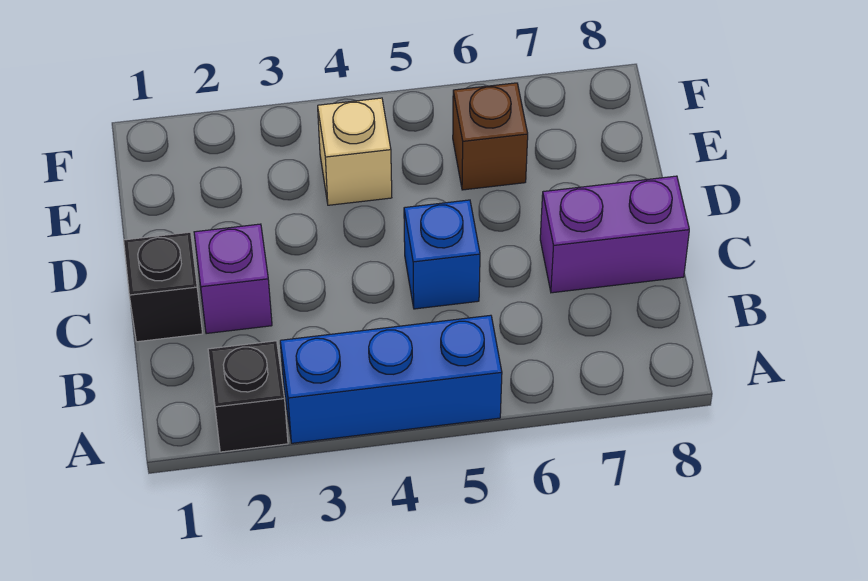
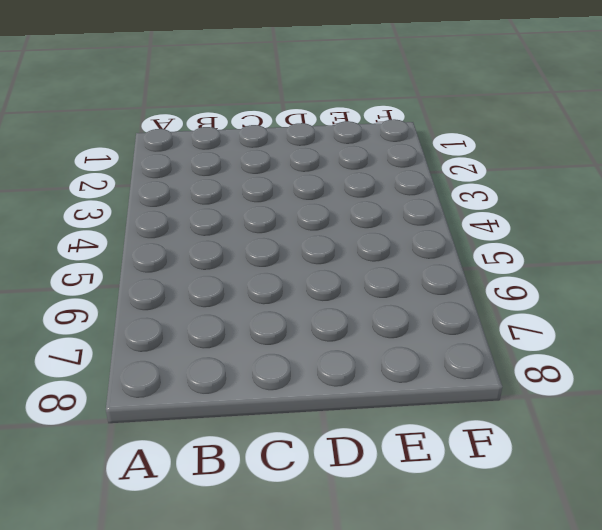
none -> black brick A2 level 1
none -> blue brick A3:A5 level 1

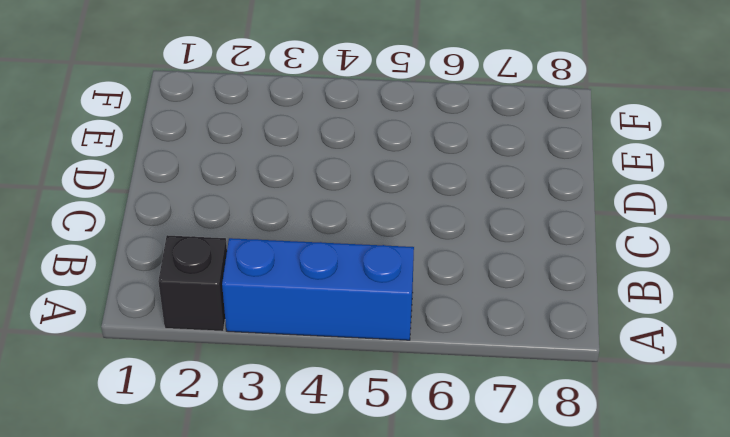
none -> black brick C1 level 1
none -> purple brick C2 level 1

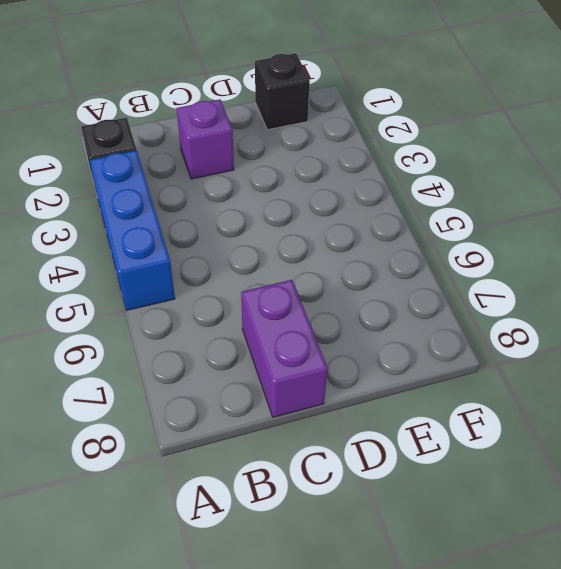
black brick E1 level 1 -> black brick C1 level 1
none -> blue brick C5 level 1
none -> tan brick E4 level 1

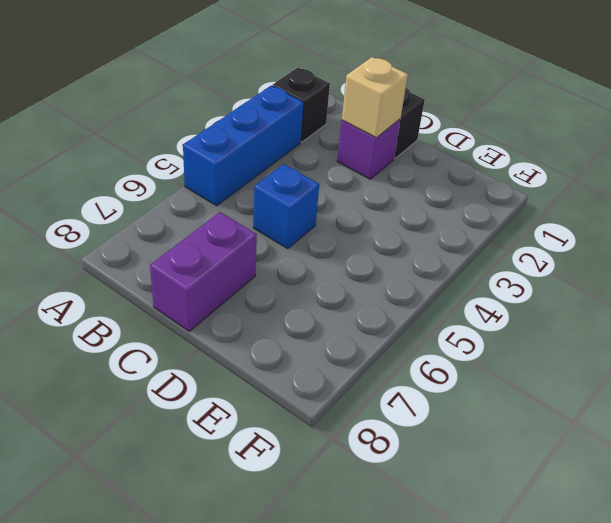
tan brick C2 level 2 -> tan brick E4 level 1
none -> brown brick E6 level 1

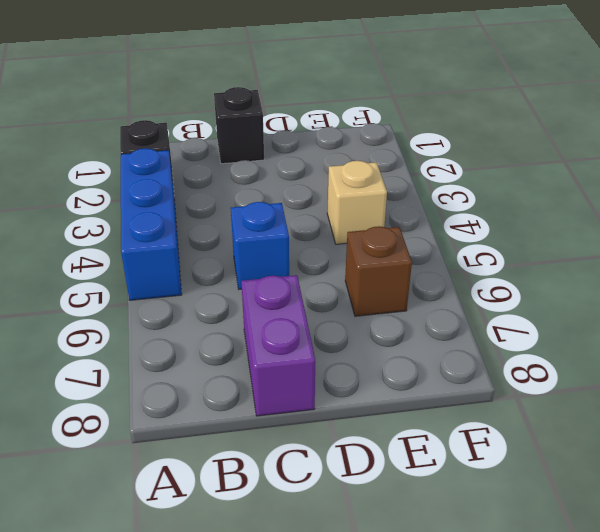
none -> purple brick C2 level 1

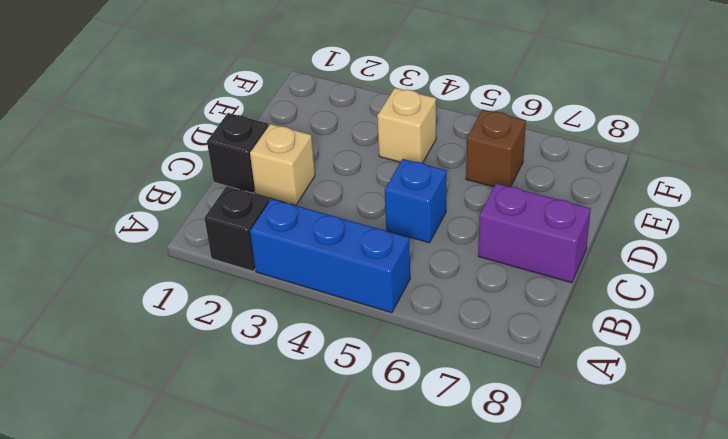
tan brick C2 level 1 -> purple brick C2 level 1

